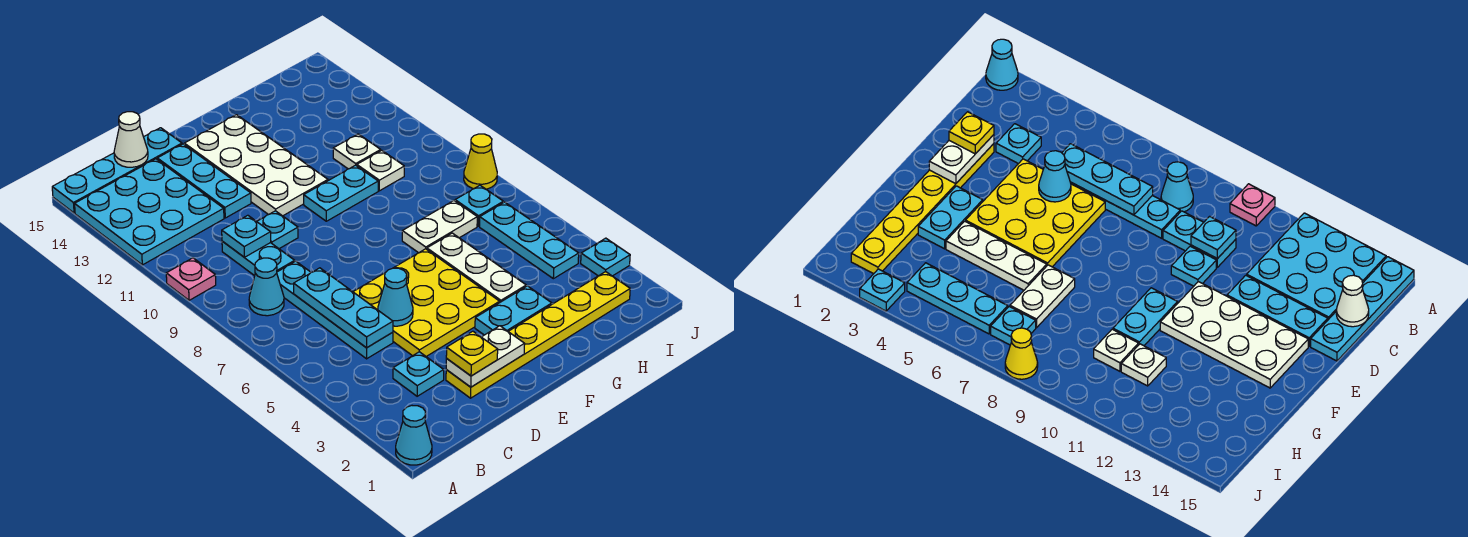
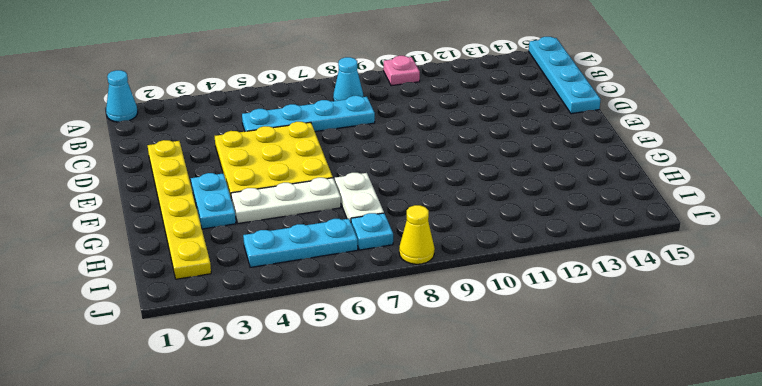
none -> cyan plate A12:C14 level 1
none -> cyan plate C3 level 1
none -> cyan plate C9:C10 level 1

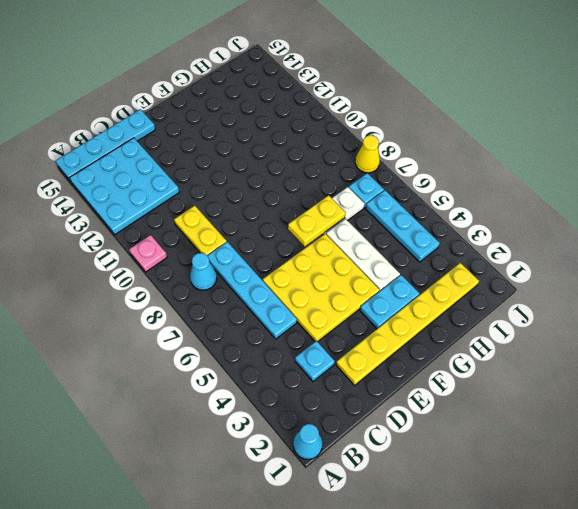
yellow plate C9:C10 level 1 -> cyan plate C9:C10 level 1
yellow plate F7:G7 level 2 -> none
none -> cyan plate D10 level 1
none -> cyan plate D12:D14 level 1
none -> white plate E11:F14 level 1

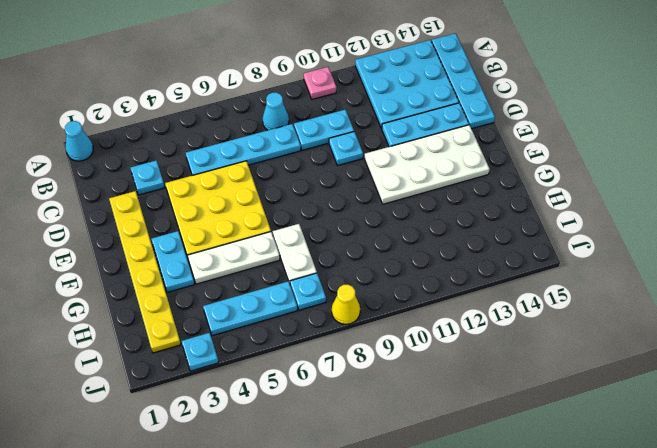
none -> cyan plate F10:G10 level 1
none -> white plate H10 level 1
none -> white plate H11 level 1

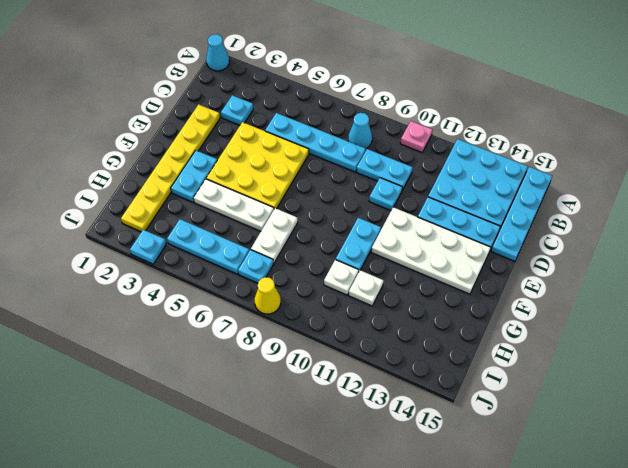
none -> cyan plate C5:C7 level 2
none -> cyan plate C10 level 2
none -> white cone C15 level 2

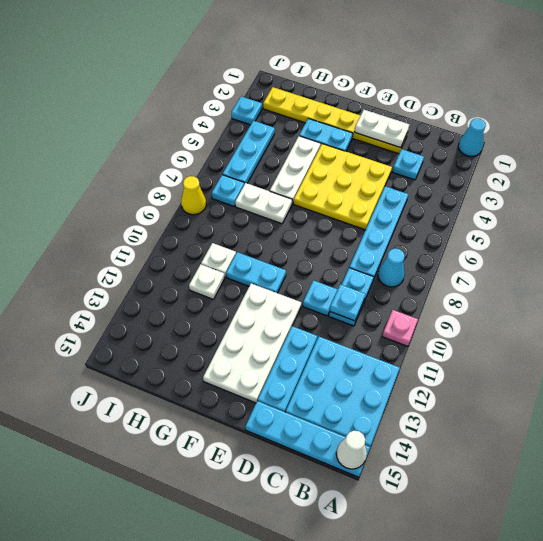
white cone A15 level 2 -> white cone C15 level 2
none -> cyan plate C5:C7 level 2
none -> cyan cone D5 level 2
none -> yellow plate D2 level 3

